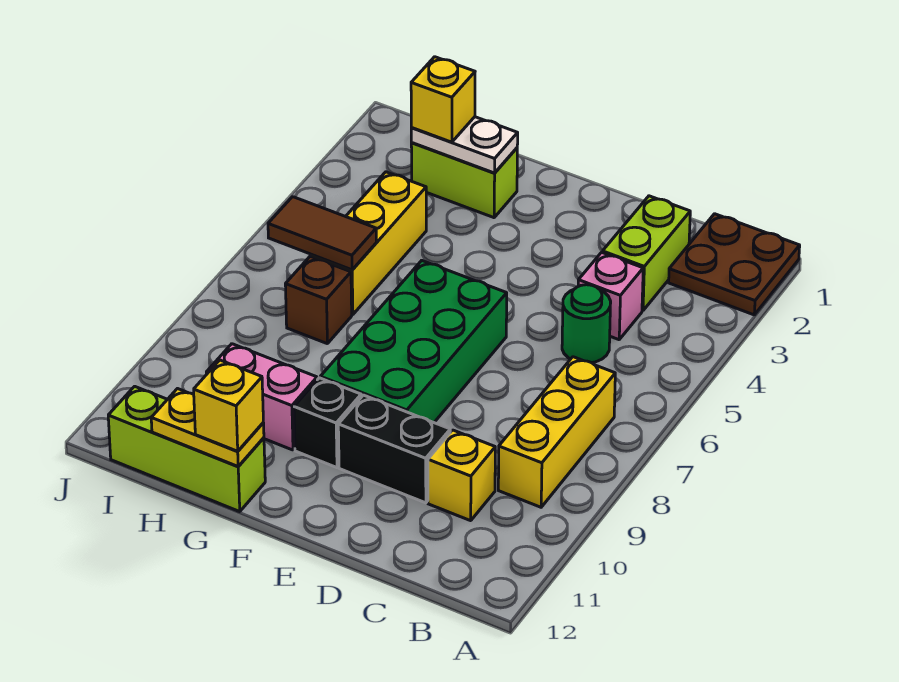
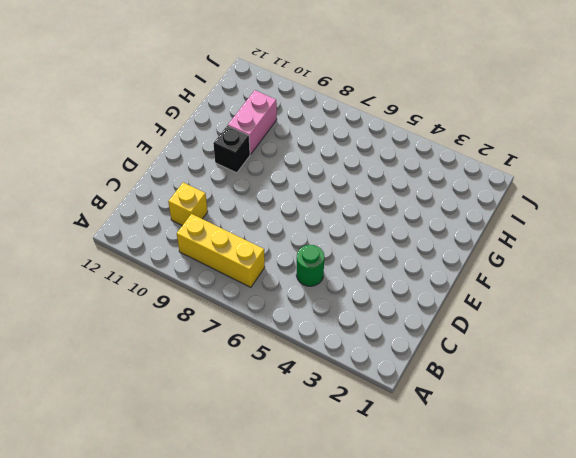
none -> brown plate A1:B2 level 1
none -> lime brick C2:C3 level 1
none -> pink brick C4 level 1

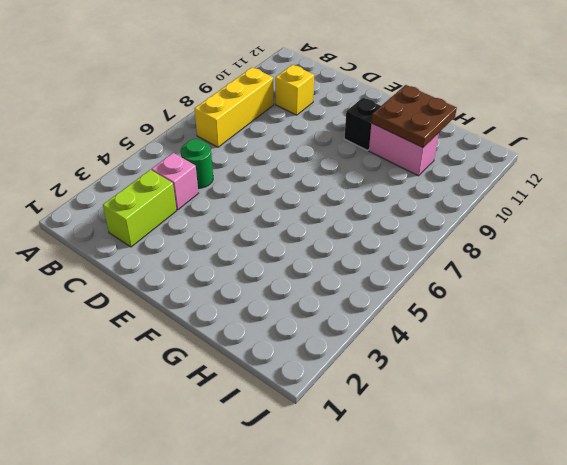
brown plate G10:H11 level 2 -> brown plate A1:B2 level 1
none -> black brick D10:E10 level 1
none -> green brick E6:F9 level 1
none -> lime brick G2:H2 level 1

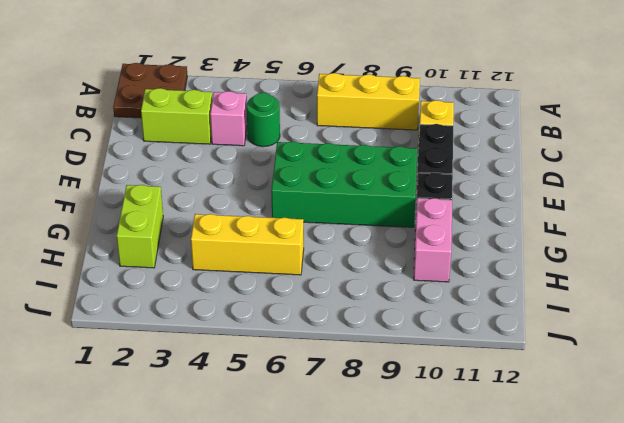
none -> lime brick G12:I12 level 1
none -> brown brick H7 level 1
none -> white plate G2:H2 level 2

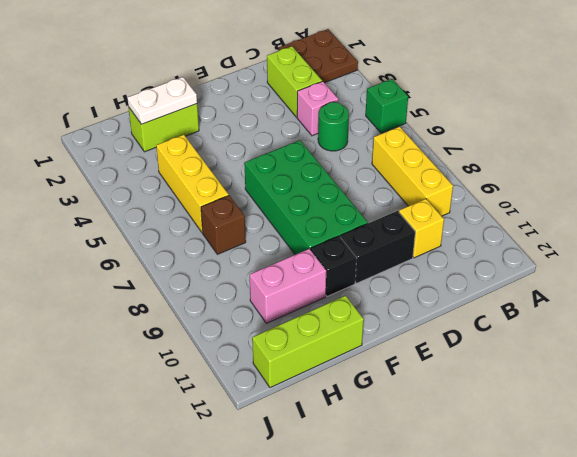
green brick A5 level 1 -> none
none -> yellow plate G12:H12 level 2
none -> brown tile H6:I6 level 2
none -> yellow brick G12 level 3

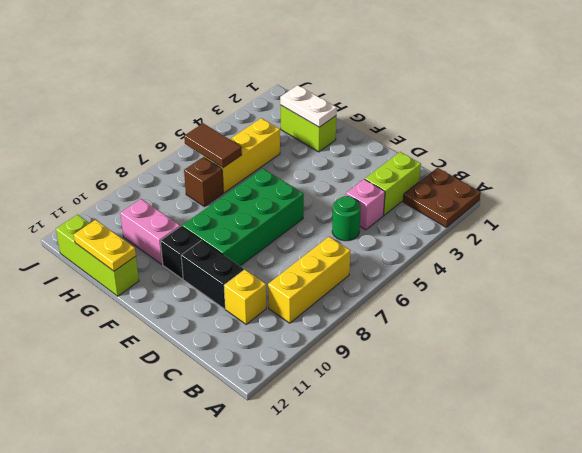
none -> yellow brick G12 level 3
none -> yellow brick H2 level 3

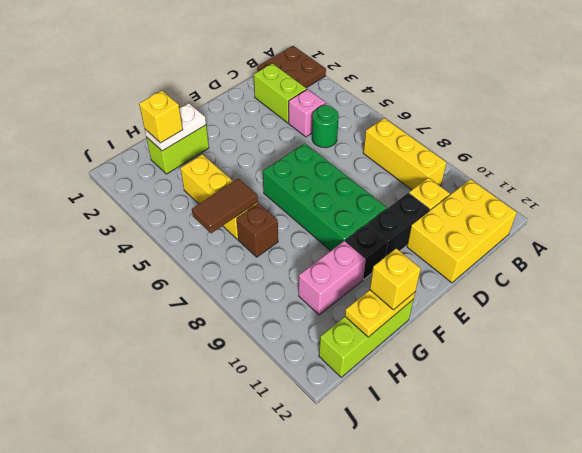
yellow brick B11:D12 level 1 -> none

